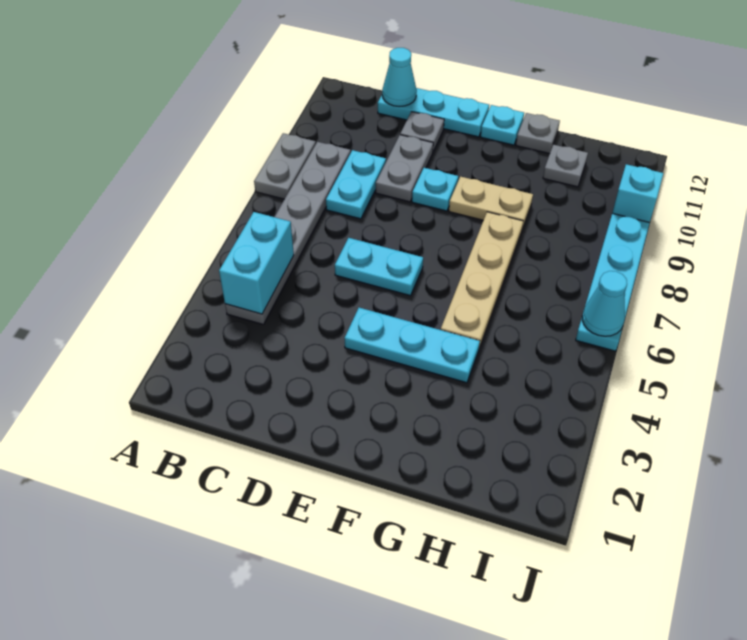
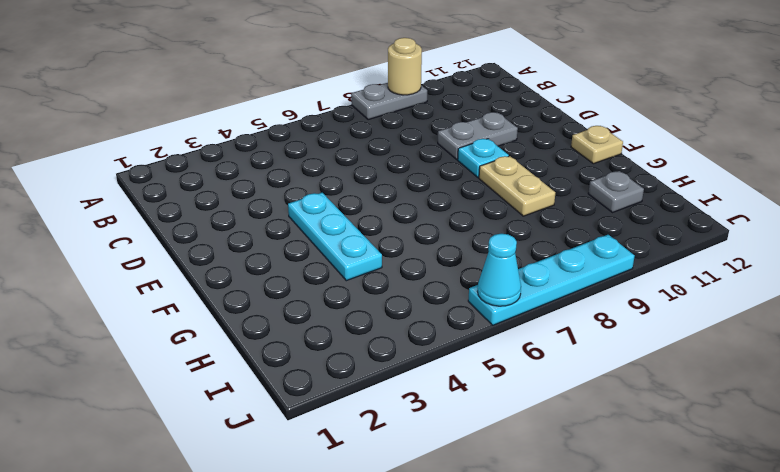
tan round brick A9 level 2 -> none
tan plate F12 level 1 -> cyan plate F12 level 1
none -> grey plate B4:B9 level 1
none -> cyan plate C8:C9 level 1
none -> cyan plate C12:E12 level 1

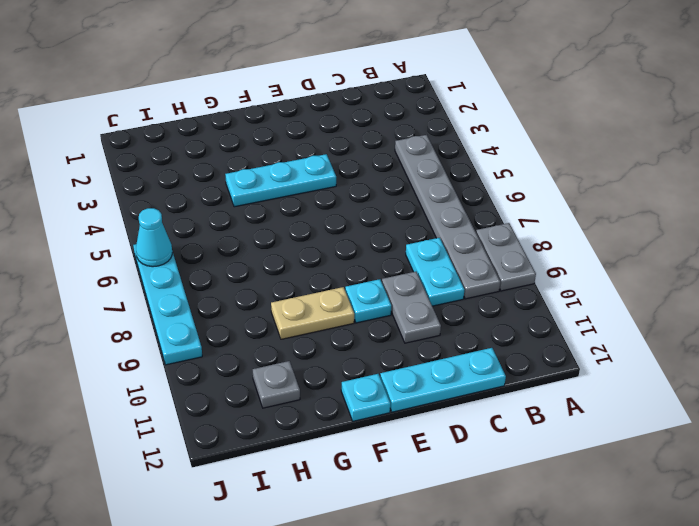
none -> cyan plate D6:E6 level 1
none -> grey plate D11 level 1
none -> tan plate G5:G8 level 1

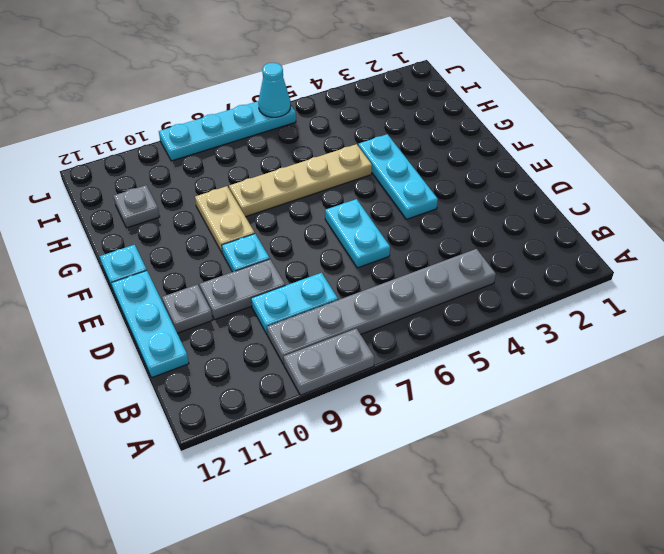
none -> grey plate G12 level 1
none -> cyan brick J10 level 1
none -> cyan brick B4:B5 level 2

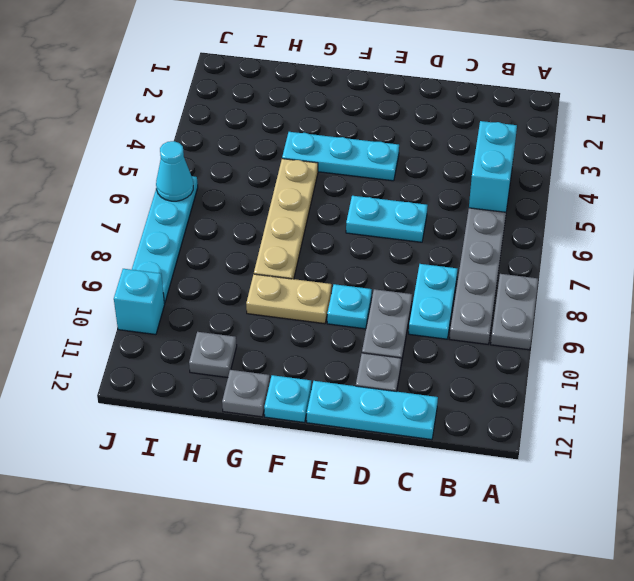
none -> cyan cone C12 level 2

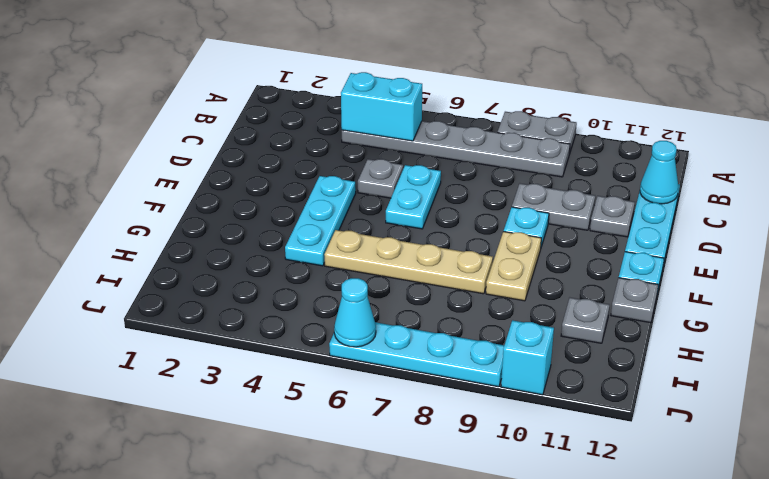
grey plate D5 level 1 -> none
none -> cyan plate C8:C9 level 1

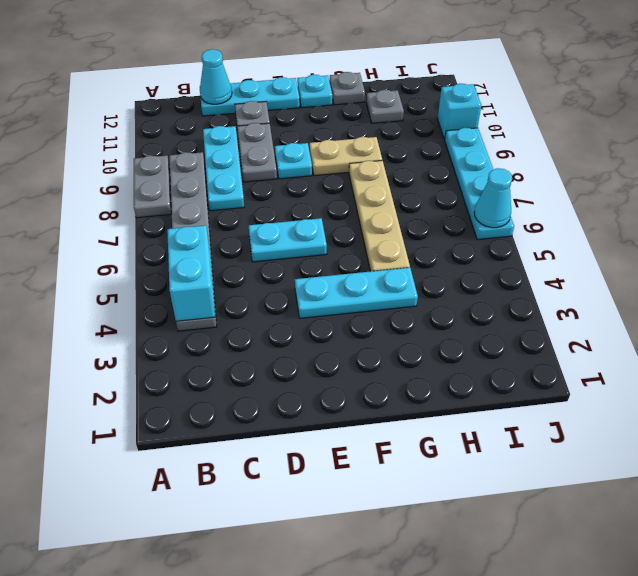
cyan plate C8:C10 level 1 -> cyan plate C8:C9 level 1

